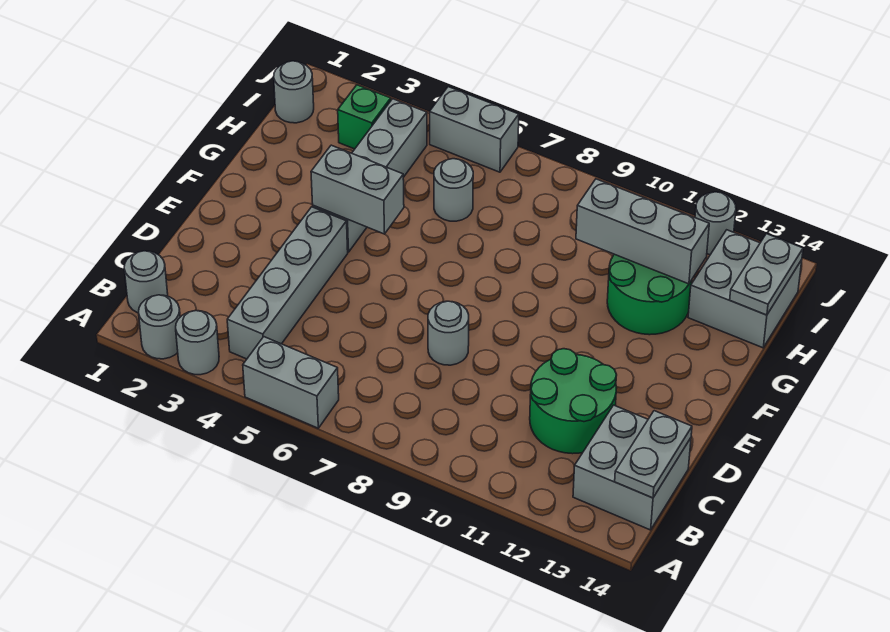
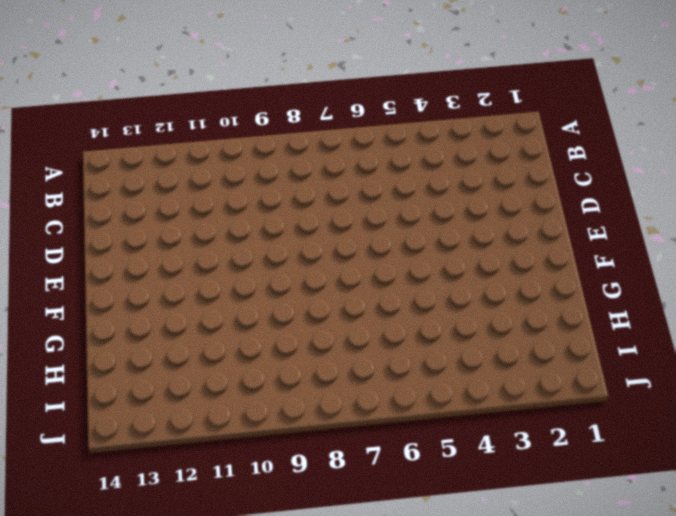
none -> grey round brick A2 level 1
none -> grey round brick A3 level 1
none -> grey brick A5:A6 level 1

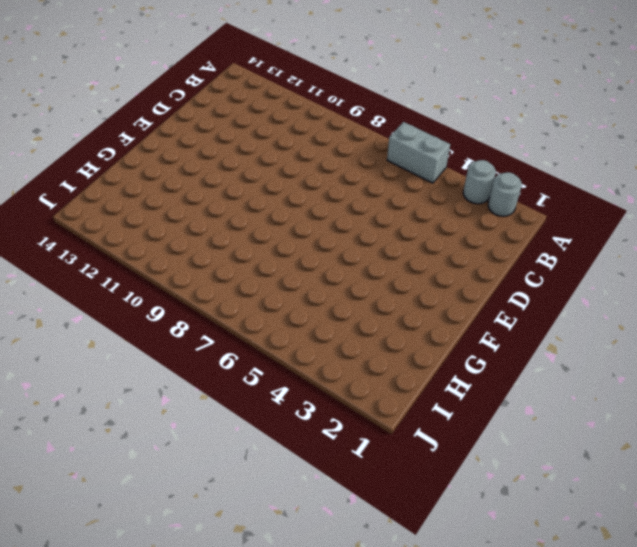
none -> grey round brick B1 level 1
none -> grey brick B4:E4 level 1
none -> grey brick B13:C14 level 1

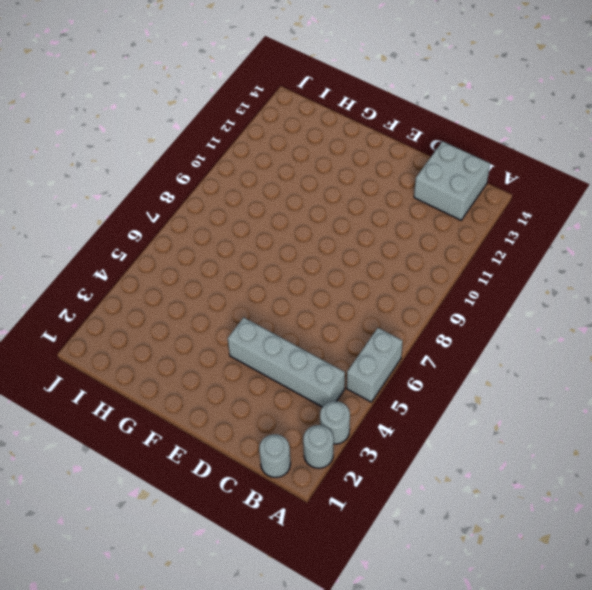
none -> green round brick C11:D12 level 1
none -> grey round brick D8 level 1
none -> grey brick F4:I4 level 1

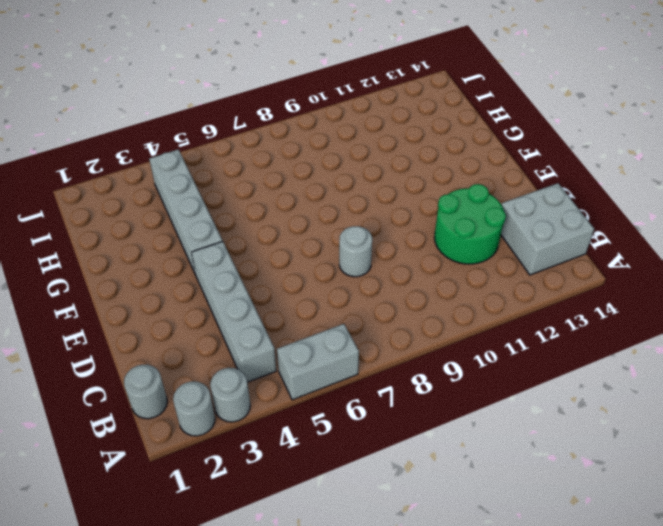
none -> green round brick G11:H12 level 1
none -> grey round brick H6 level 1
none -> grey brick H13:I14 level 1

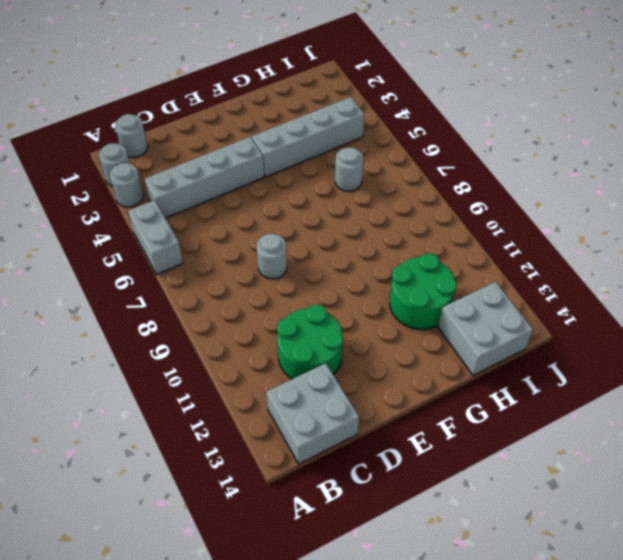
none -> grey round brick I1 level 1
none -> green brick I3 level 1
none -> grey brick J5:J6 level 1

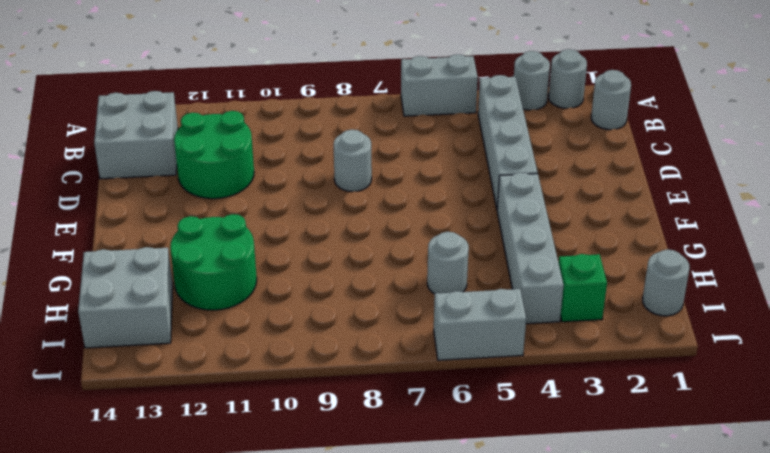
none -> grey round brick J12 level 1
none -> grey plate B14:C14 level 2
none -> grey brick F4:F5 level 2

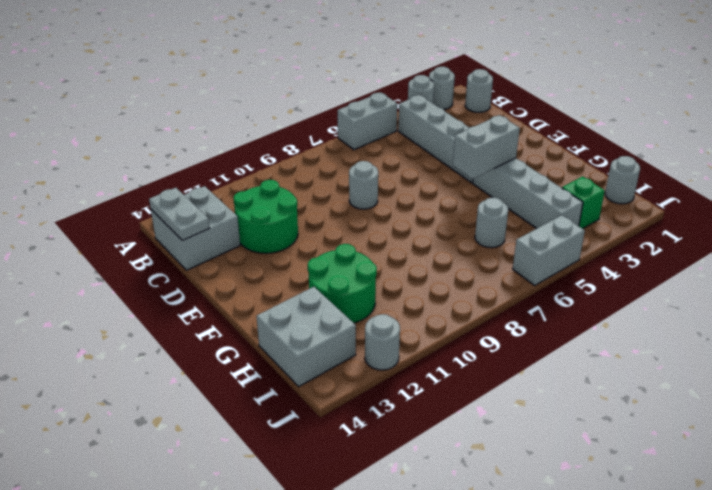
none -> grey brick H10:H12 level 2
none -> grey plate H14:I14 level 2

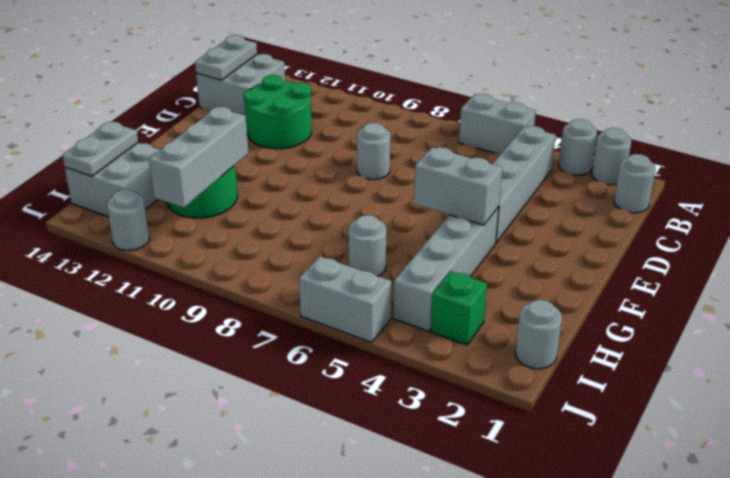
grey brick G11:I11 level 2 -> grey brick H10:H12 level 2

